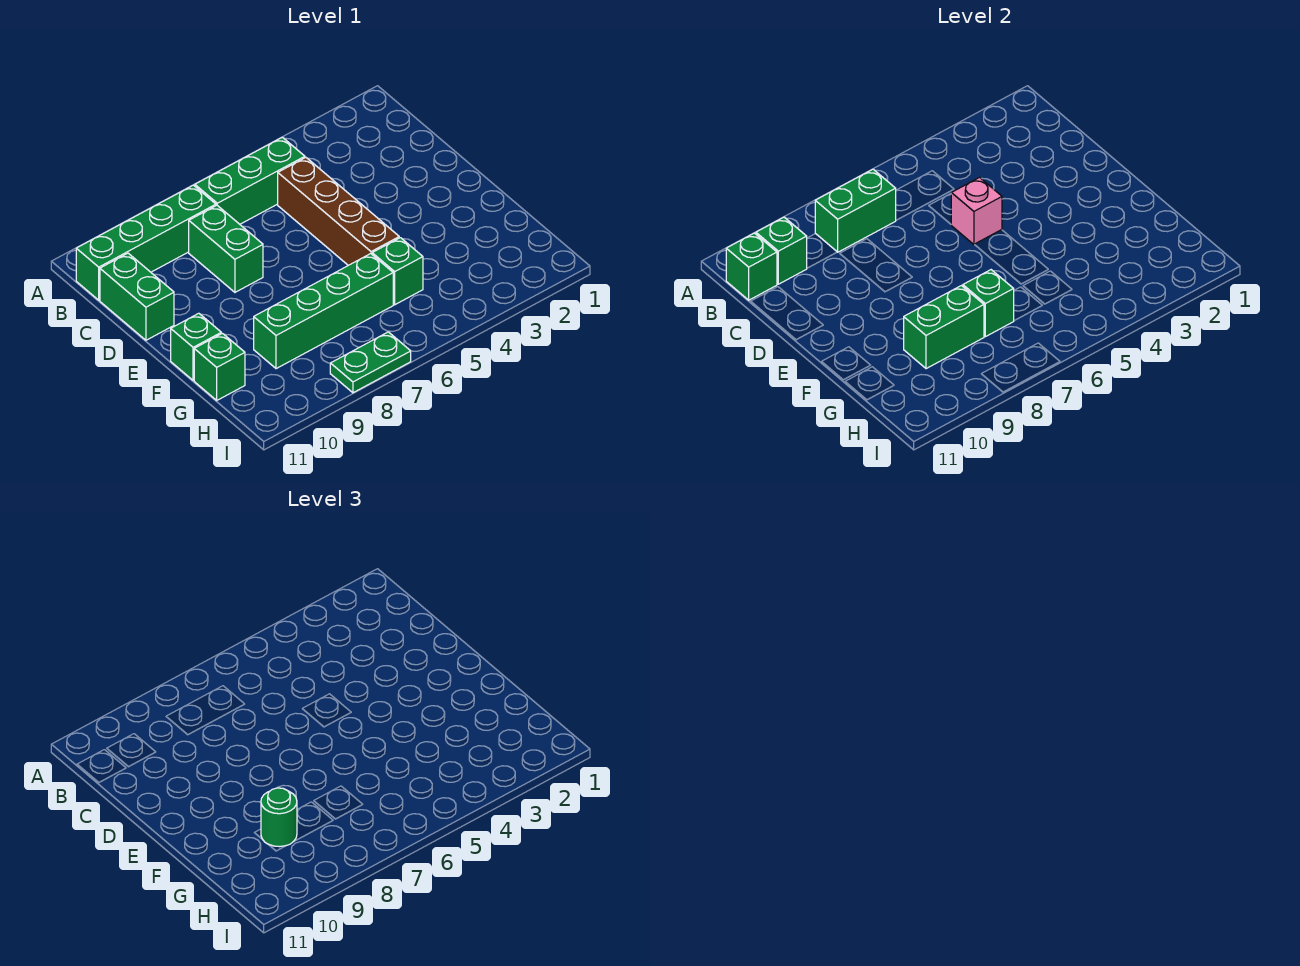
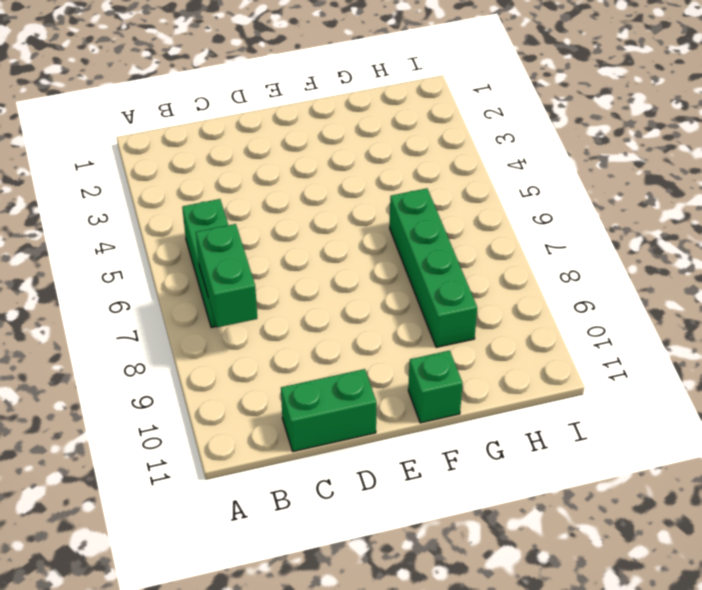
none -> green brick B8:B11 level 1
none -> brown brick C5:F5 level 1
none -> green brick C8:D8 level 1

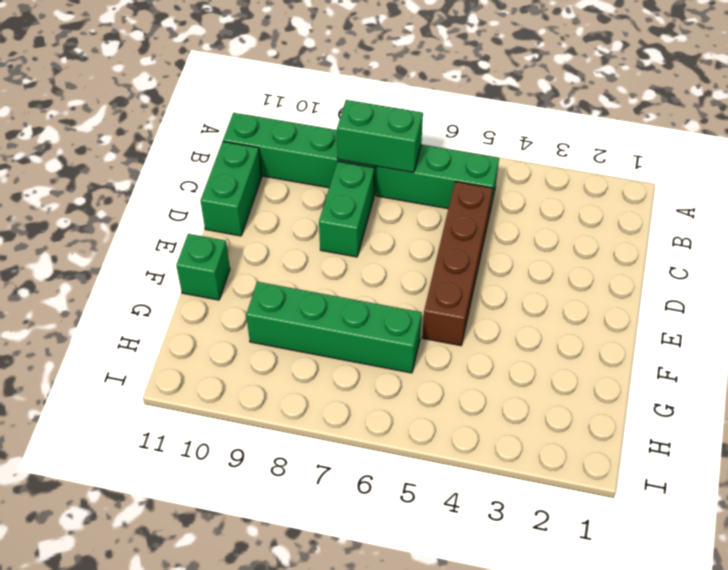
none -> green brick G5 level 1
none -> green brick G11 level 1
none -> green plate I7:I8 level 1

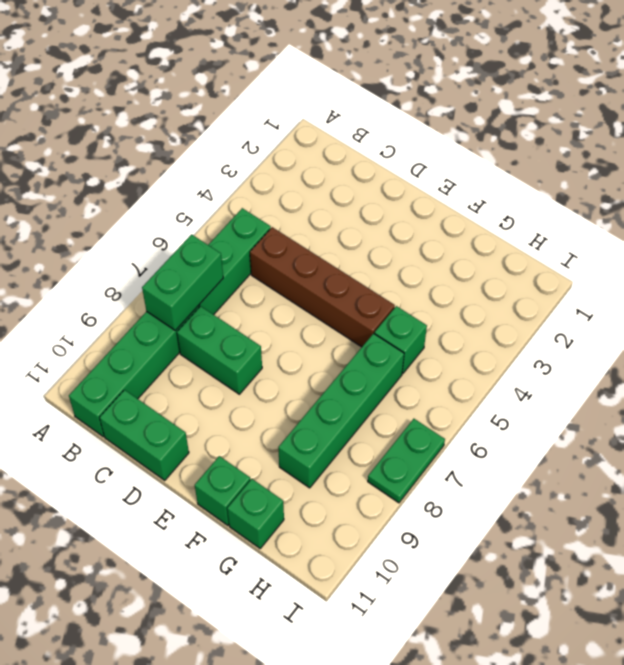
none -> green brick B10 level 2
none -> green brick B11 level 2
none -> pink brick D5 level 2

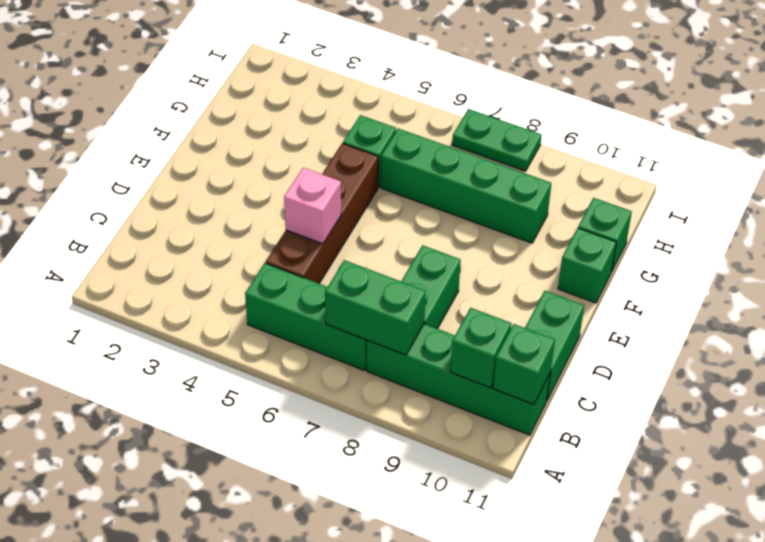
none -> green brick G7 level 2
none -> green brick G8:G9 level 2
none -> green round brick G9 level 3

